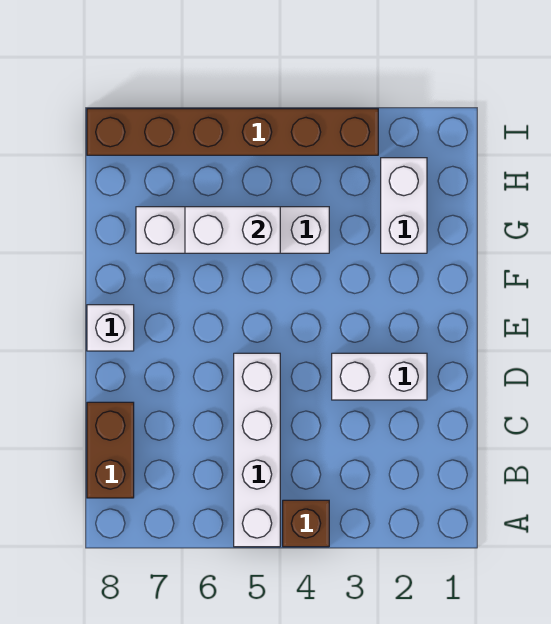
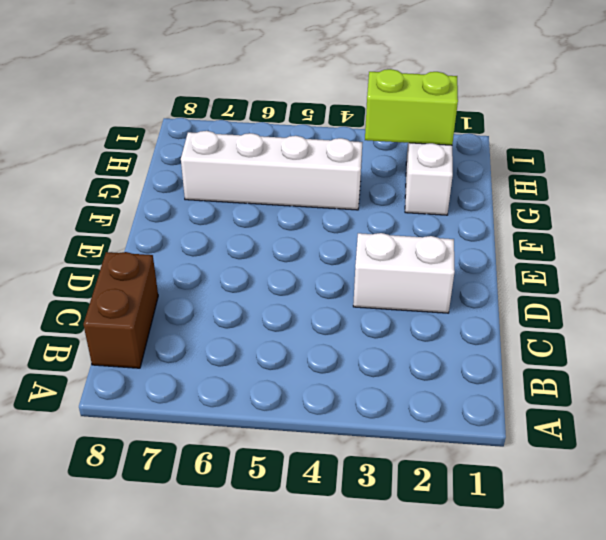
lime brick H2:H3 level 2 -> none
none -> brown brick A4 level 1
none -> white brick A5:D5 level 1

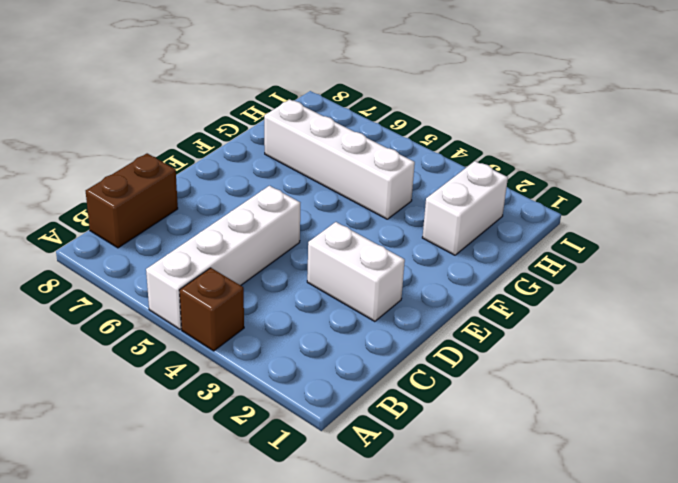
none -> white brick E8 level 1
none -> brown brick I3:I8 level 1

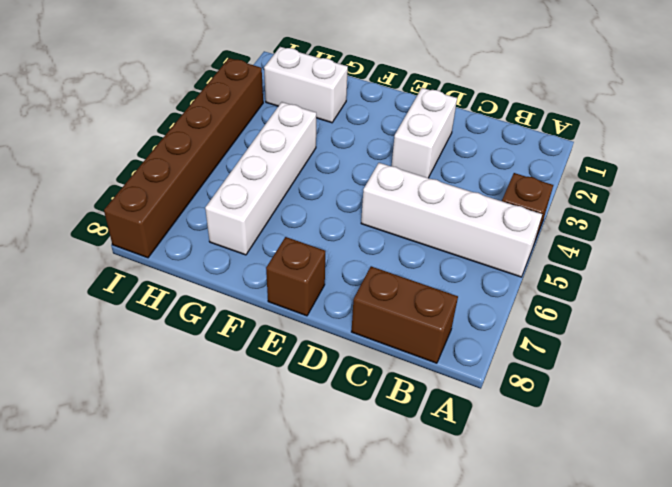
brown brick E8 level 1 -> white brick E8 level 1
none -> white brick G5:G6 level 2

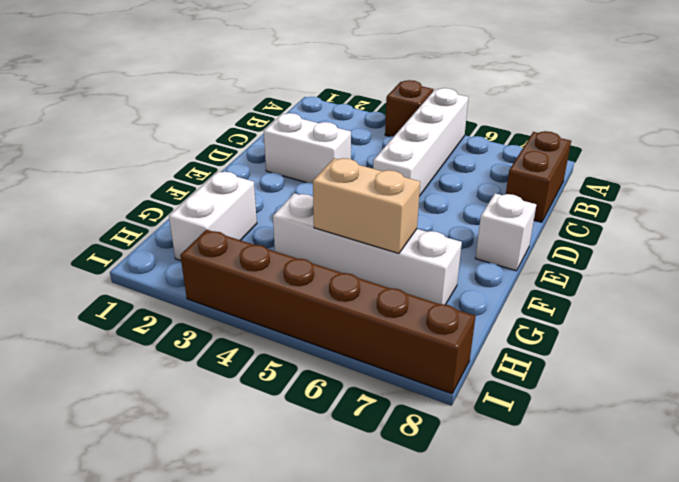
tan brick G5:G6 level 2 -> white brick G5:G6 level 2

